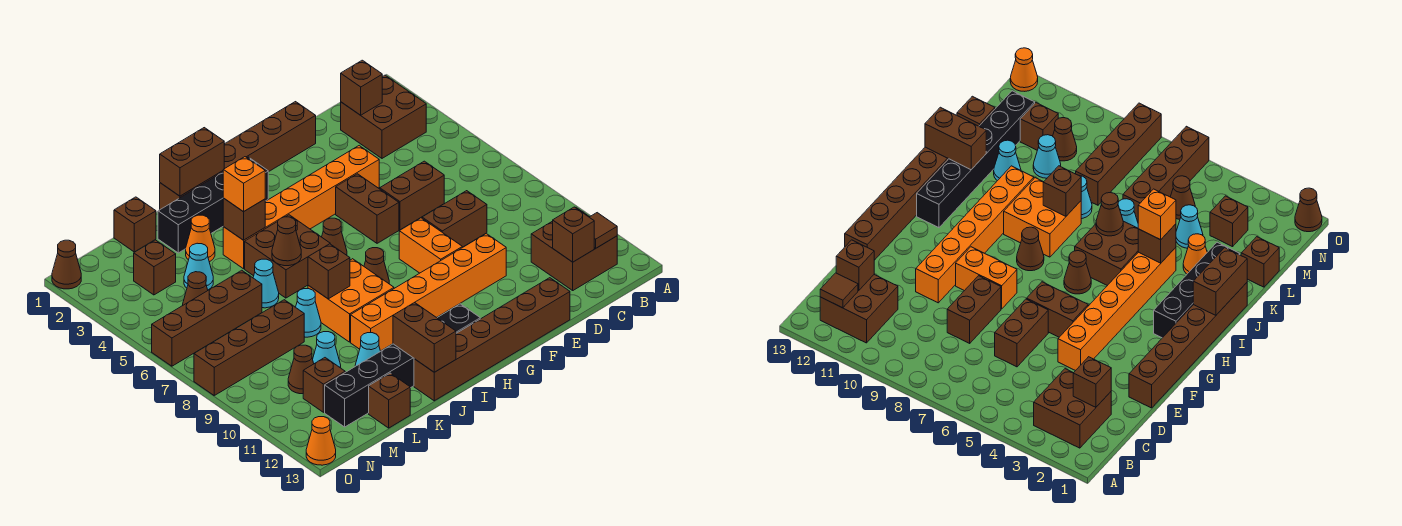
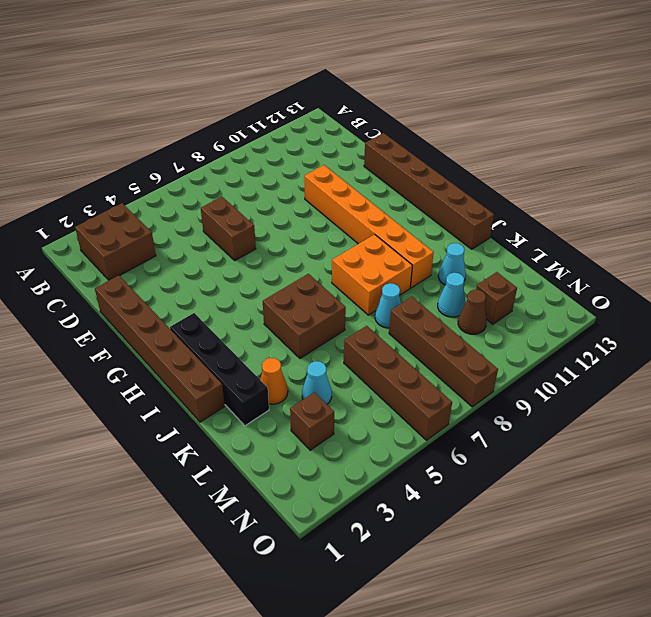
none -> brown brick B11:C12 level 1
none -> brown brick D8:E8 level 1
none -> orange brick E4:J4 level 1
none -> brown brick F5:F6 level 1

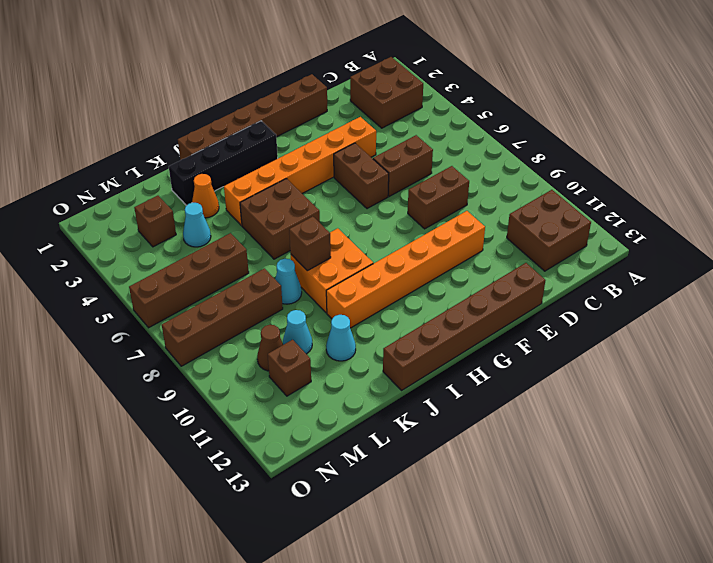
none -> orange brick F8:F9 level 1
none -> brown cone H6 level 1
none -> brown cone H8 level 1
none -> black brick H12:M12 level 1

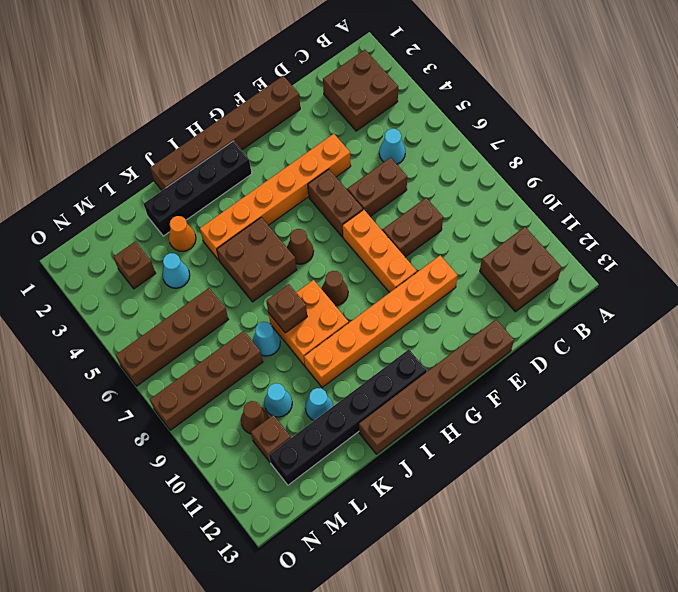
cyan cone C5 level 1 -> cyan cone K6 level 1
orange brick F7:F9 level 1 -> orange brick F8:F9 level 1
none -> brown brick L1 level 1
none -> brown brick L13 level 1
none -> brown cone M5 level 1
none -> brown cone O1 level 1

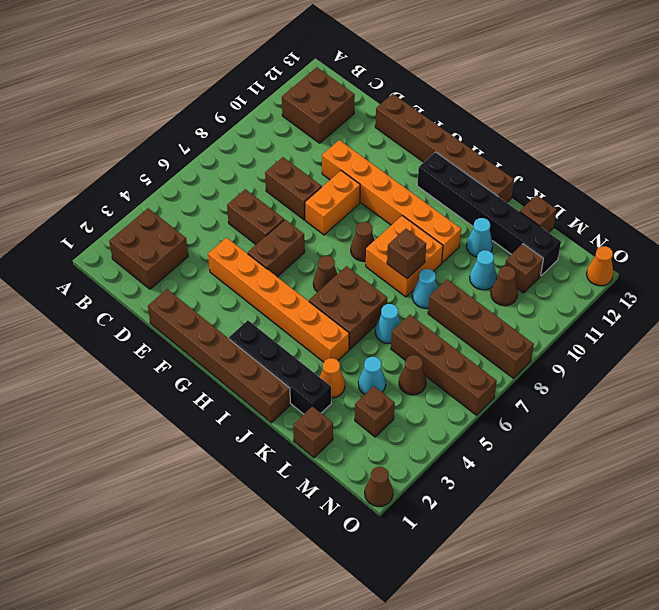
none -> brown tile B12 level 2
none -> brown brick C2 level 2
none -> brown brick C12 level 2
none -> brown brick I1:J1 level 2

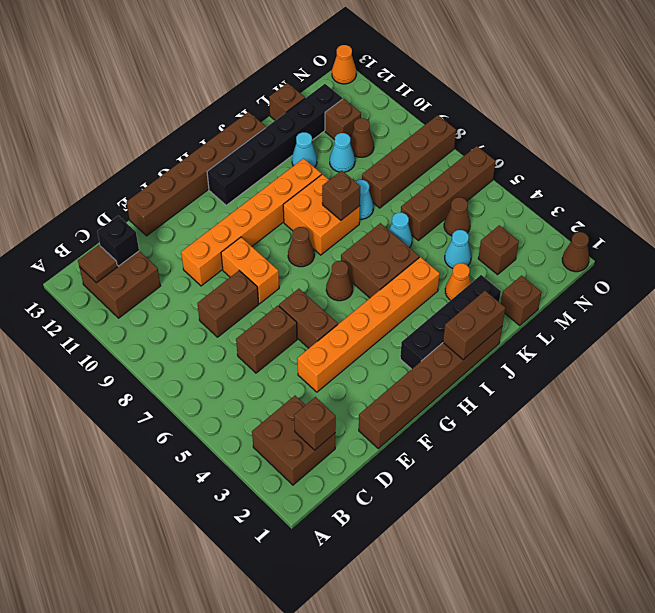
black brick C12 level 2 -> brown brick C12 level 2
none -> brown brick J4 level 2
none -> brown cone J6 level 2
none -> brown brick J12:J13 level 2
none -> orange brick J4 level 3

